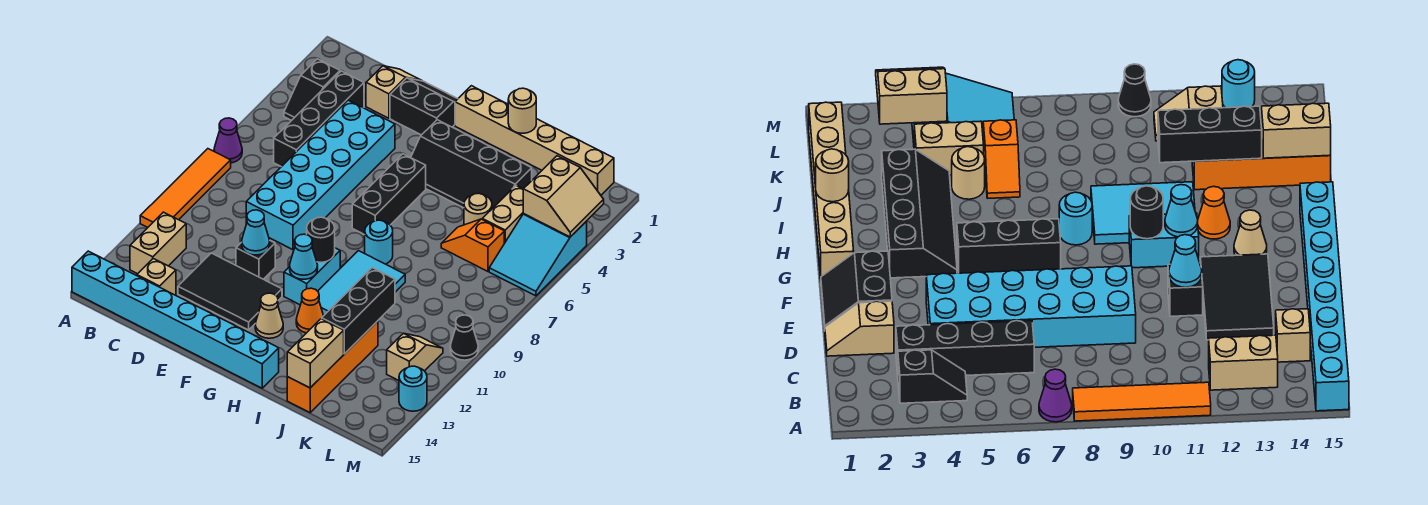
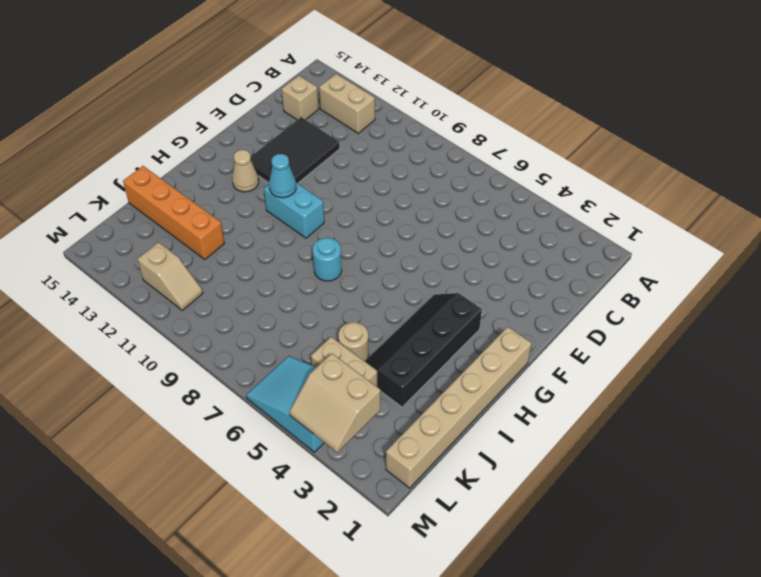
none -> purple cone A7 level 1
none -> orange tile A8:A11 level 1
none -> cyan brick A15:H15 level 1
none -> black slope B3:B4 level 1 top 3

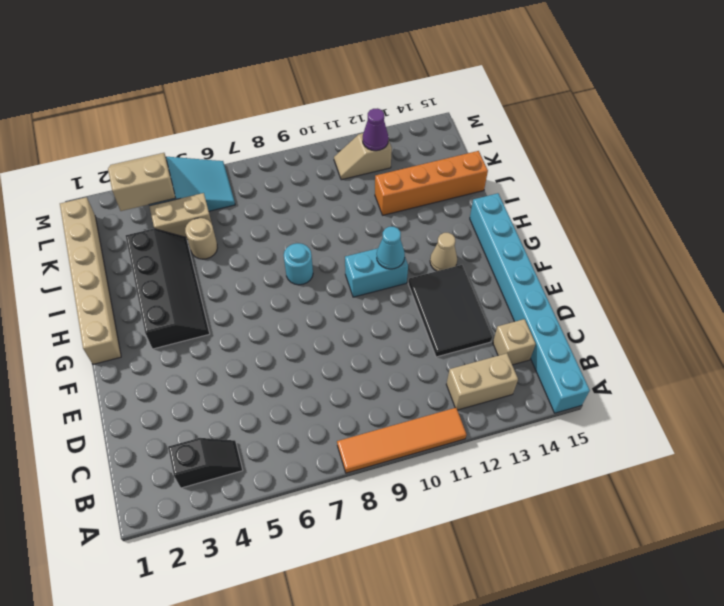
purple cone L12 level 2 -> purple cone A7 level 1
none -> black brick C3:C6 level 1
none -> tan slope D1:D2 level 1 top 2
none -> cyan brick D4:E9 level 1
none -> black slope E1:F2 level 1 top 2

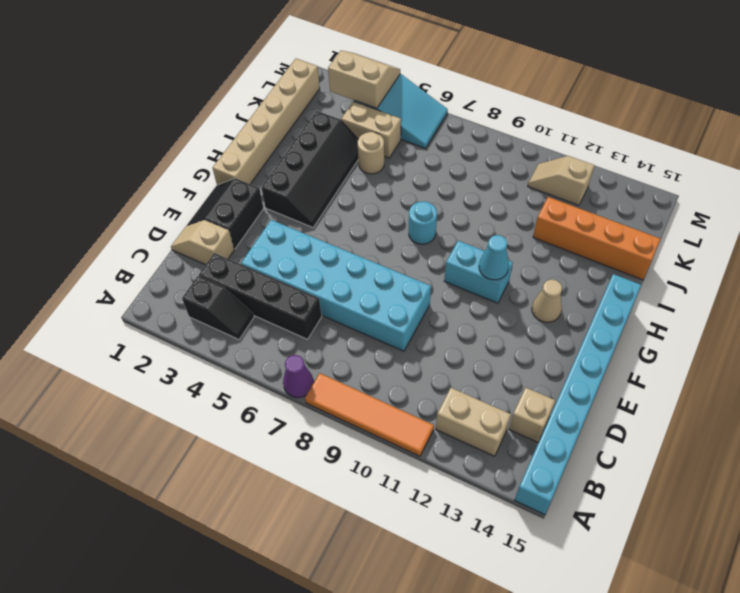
none -> black tile D12:F13 level 1
none -> black brick E11 level 1
none -> black brick G5:G7 level 1
none -> cyan tile H9:I11 level 1

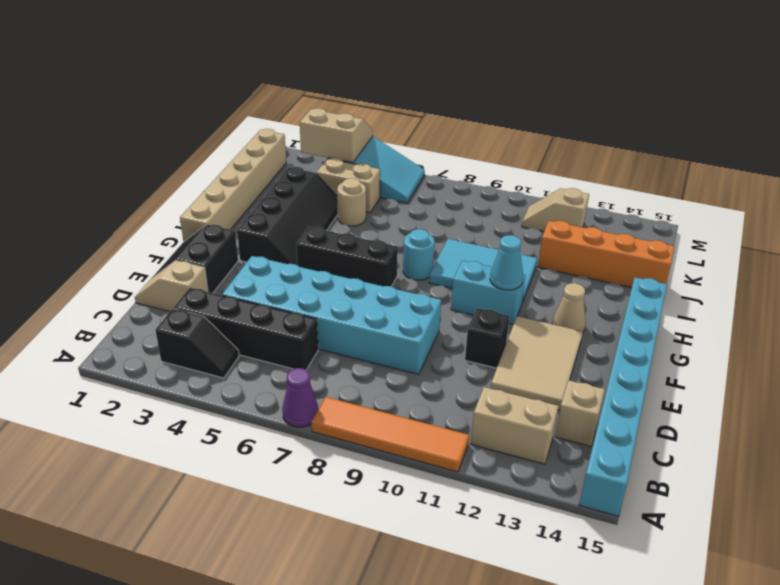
tan tile D12:F13 level 1 -> black tile D12:F13 level 1
none -> orange cone H12 level 1
none -> orange slope J6:K6 level 1 top K
none -> black cone M10 level 1
none -> cyan round brick M13 level 1

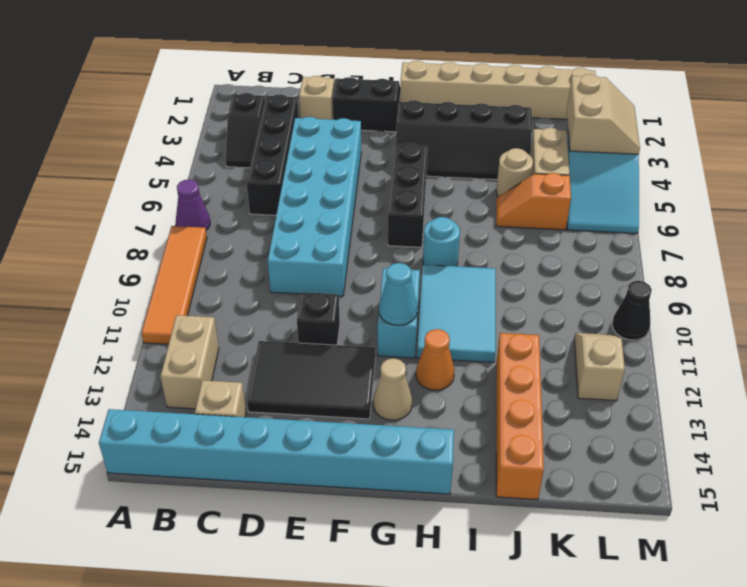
none -> cyan round brick M13 level 1
none -> cyan cone E11 level 2
none -> black round brick G10 level 2
none -> tan round brick I1 level 2

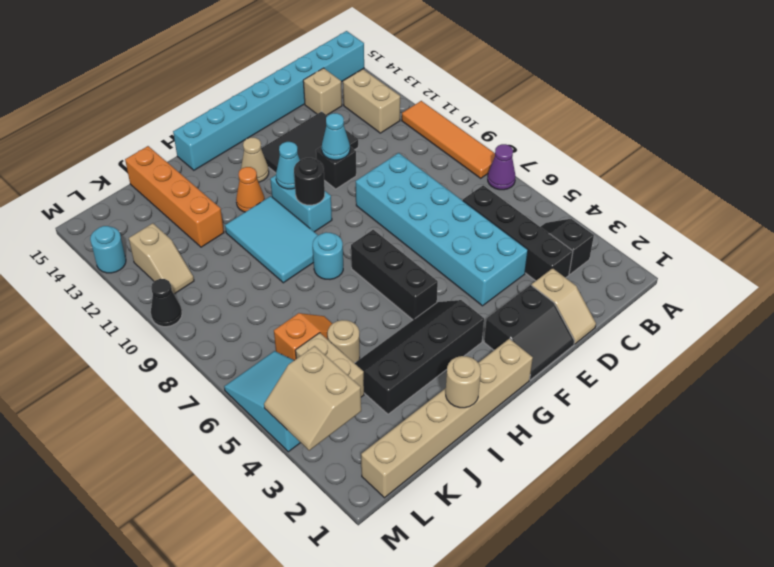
none -> black brick J11:J13 level 2
none -> tan brick J14:J15 level 2

